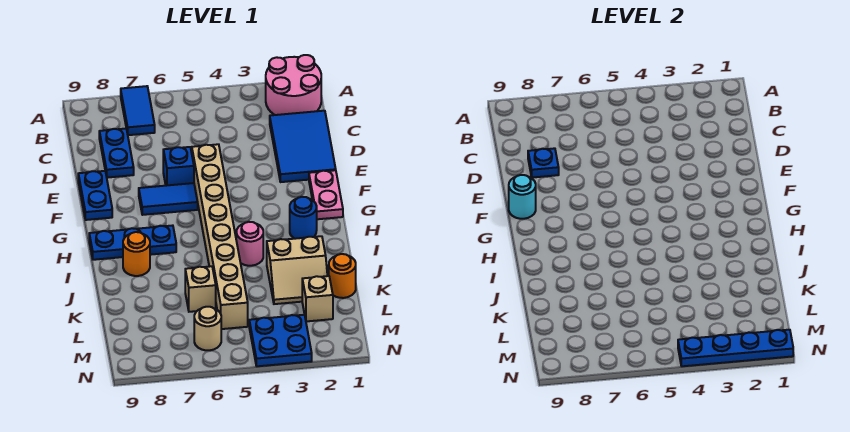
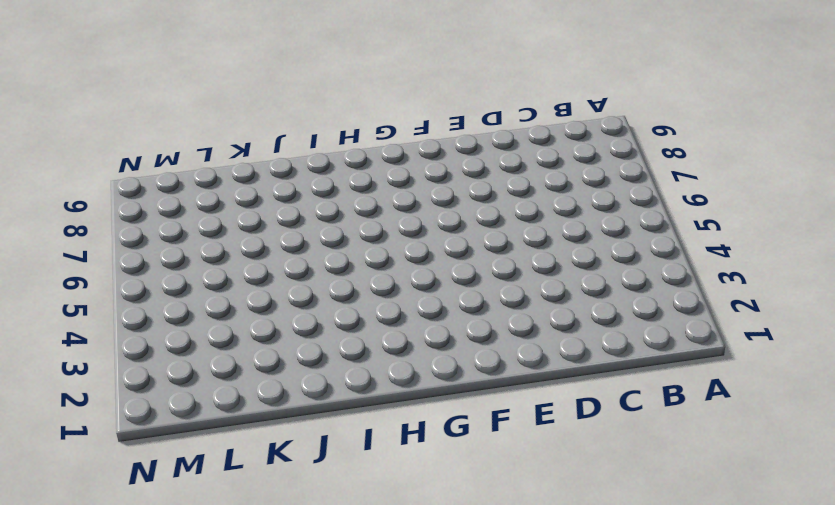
none -> pink round brick A1:B2 level 1
none -> blue tile A7:B7 level 1
none -> blue tile C1:E2 level 1

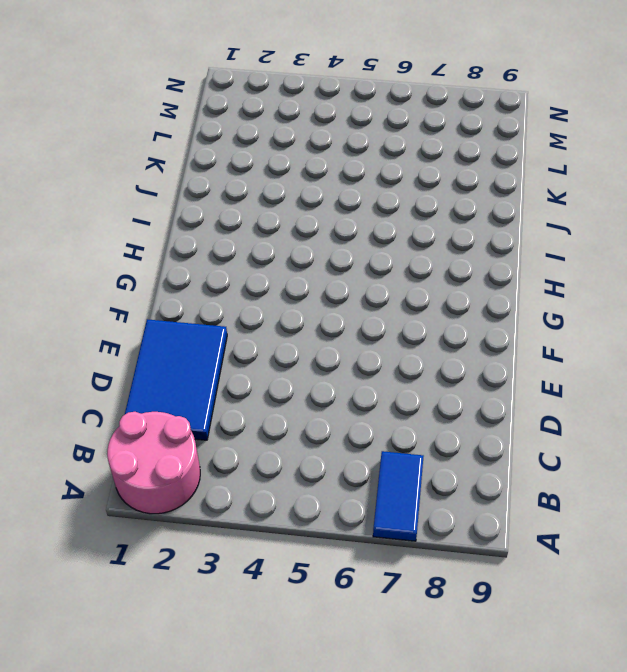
none -> blue plate C8:D8 level 1
none -> tan brick E5:L5 level 1
none -> blue brick E6 level 1

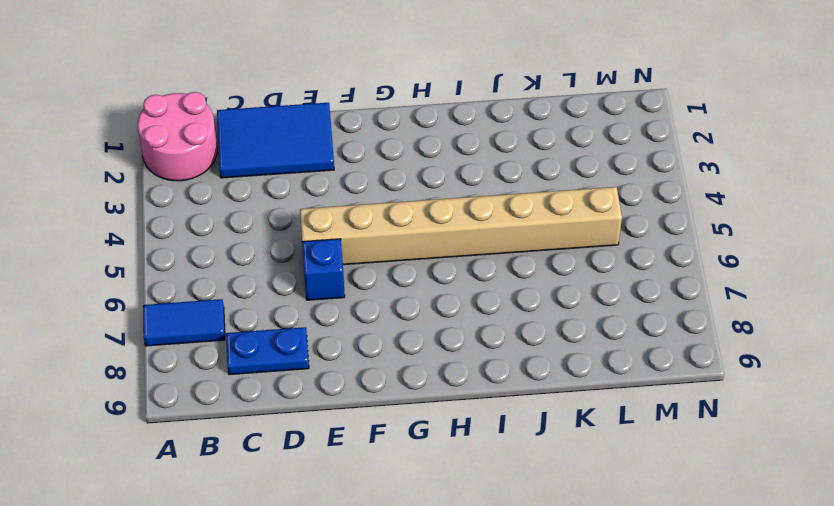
none -> blue plate E9:F9 level 1
none -> pink plate F1:G1 level 1
none -> blue tile F6:F7 level 1

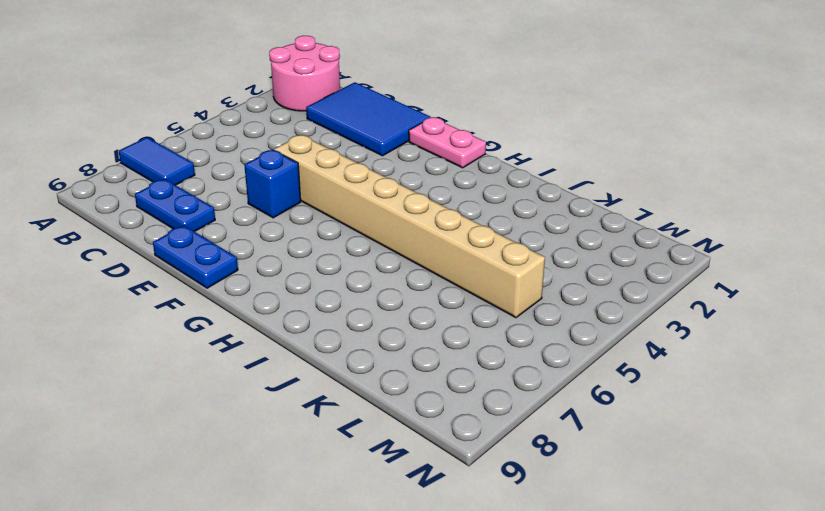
none -> blue tile F6:F7 level 1
none -> blue round brick H2 level 1
none -> blue plate H7:H9 level 1

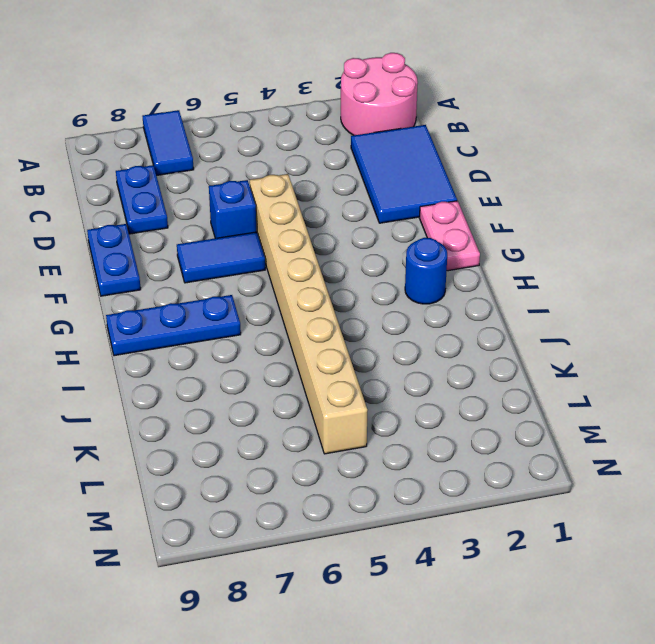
none -> pink round brick I4 level 1
none -> orange round brick I8 level 1
none -> tan slope J2:K3 level 1 top J

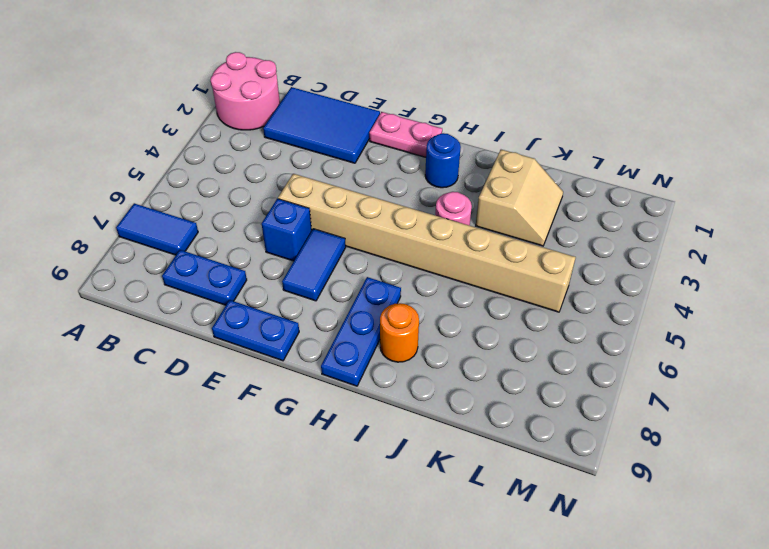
none -> orange round brick K1 level 1
none -> tan brick K6 level 1
none -> tan brick L2 level 1

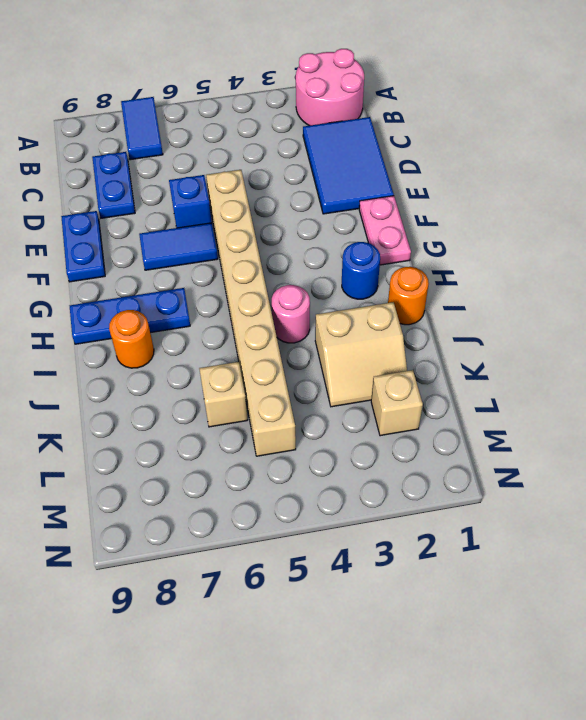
orange round brick I1 level 1 -> orange round brick K1 level 1
none -> blue plate M3:N4 level 1
none -> tan round brick M6 level 1
none -> blue plate D8 level 2

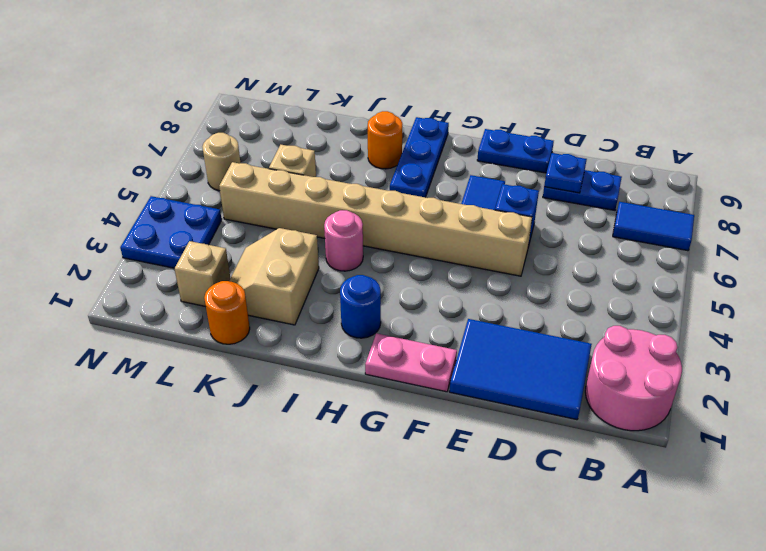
none -> cyan round brick F9 level 2
none -> blue plate N1:N4 level 2

